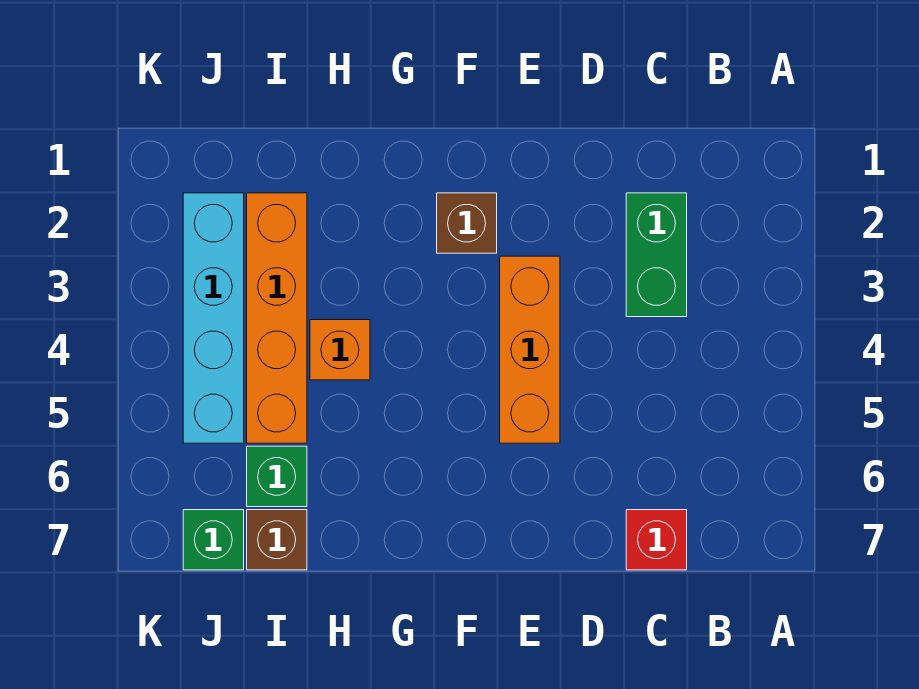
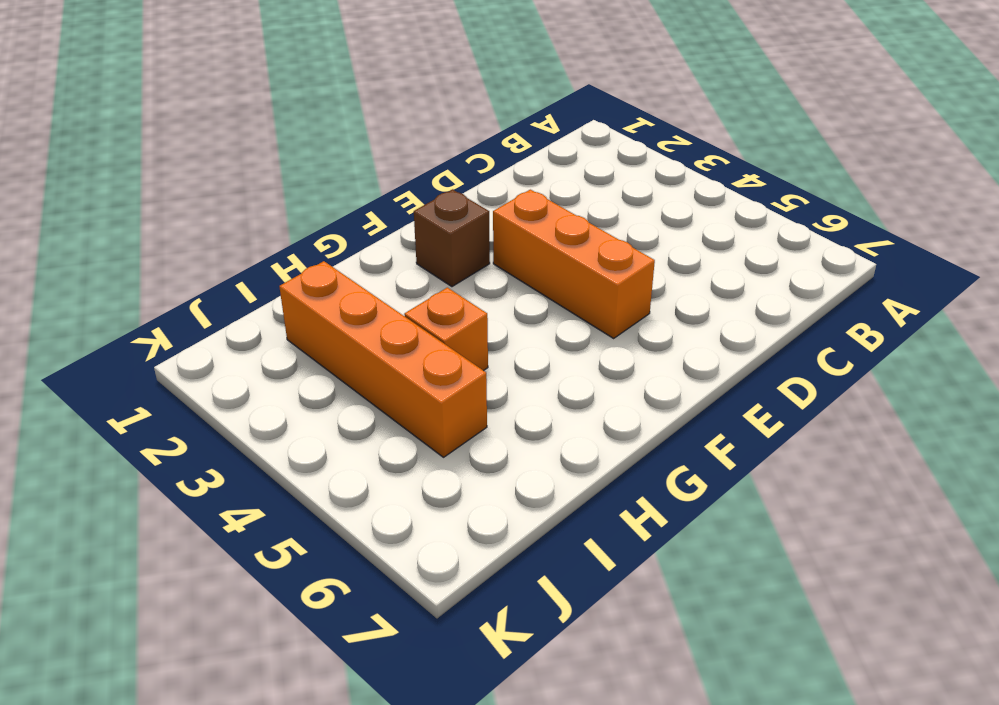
none -> green brick C2:C3 level 1
none -> red brick C7 level 1

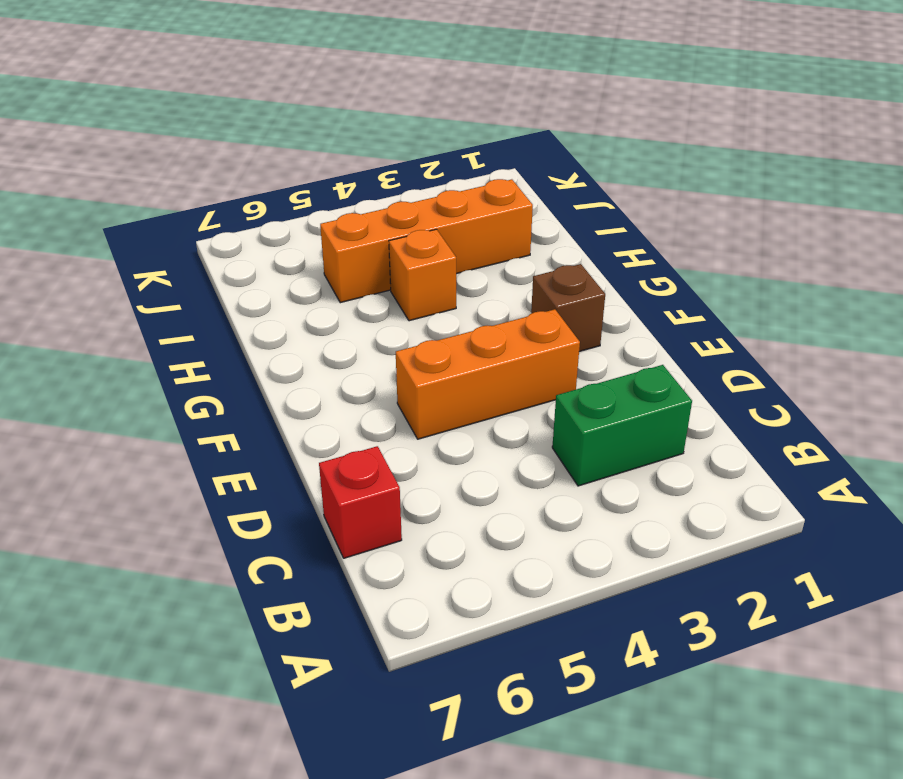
none -> green brick I6 level 1
none -> brown brick I7 level 1

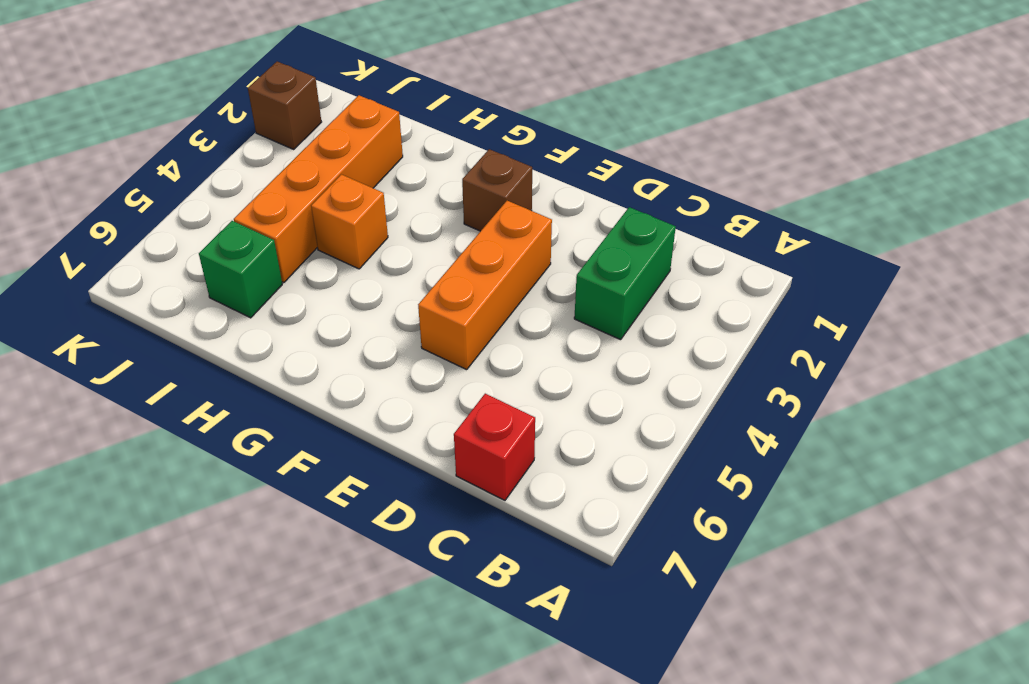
brown brick K2 level 1 -> brown brick I7 level 1
none -> cyan brick J2:J5 level 1
none -> green brick J7 level 1

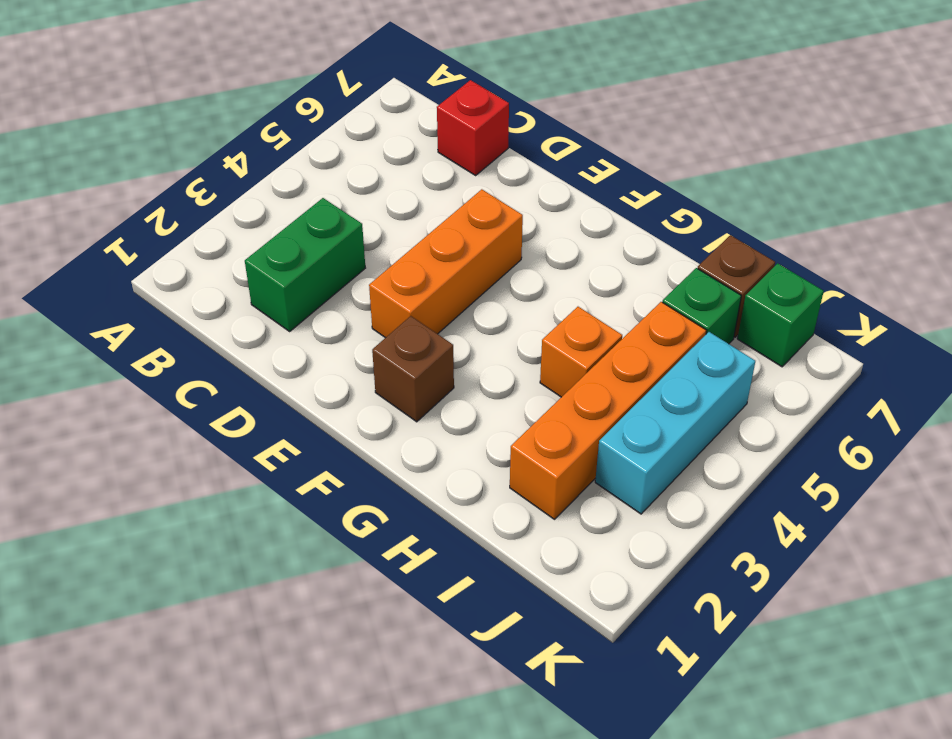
cyan brick J3:J5 level 1 -> cyan brick J2:J5 level 1

